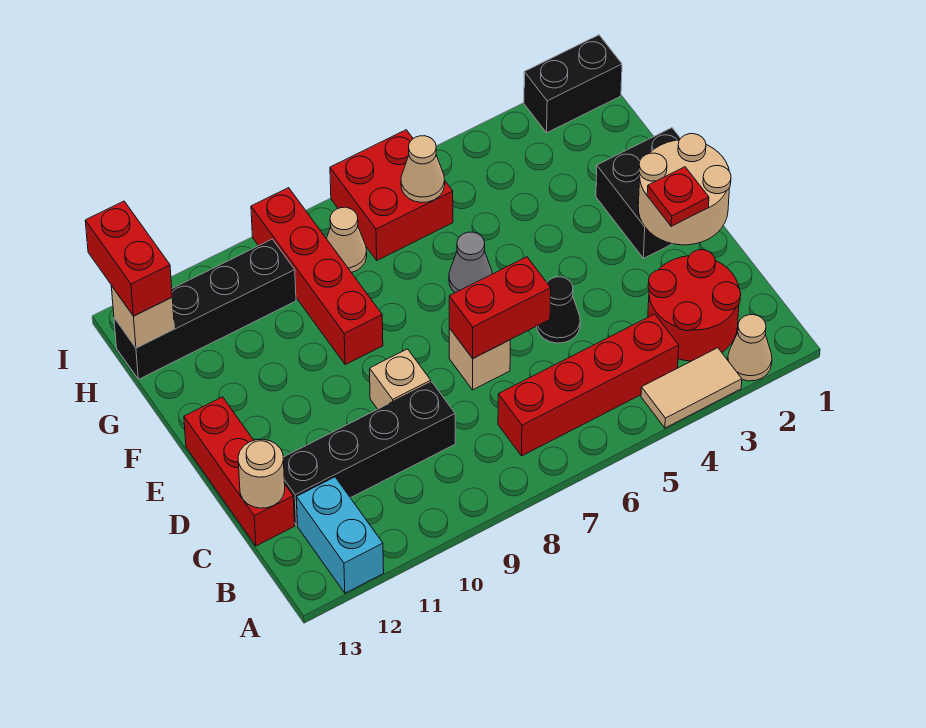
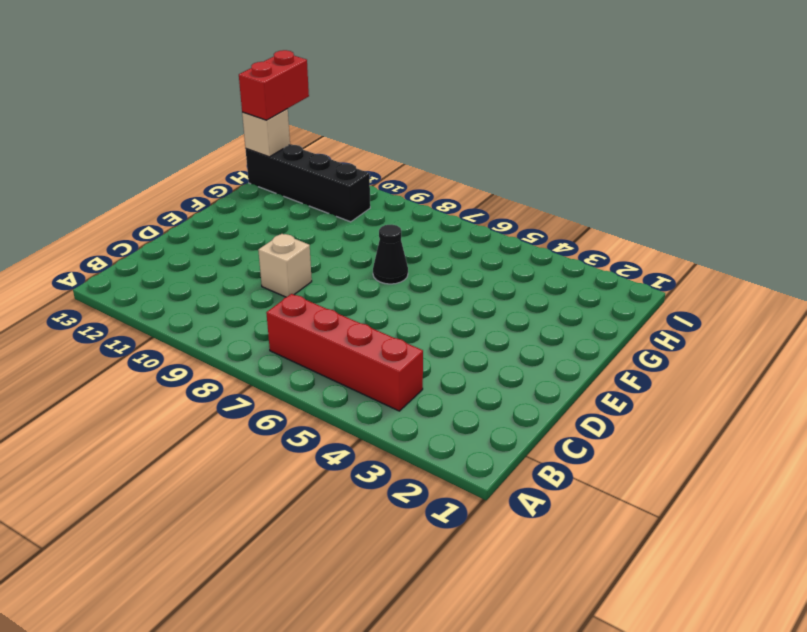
black cone F7 level 1 -> black cone D5 level 1
none -> tan cone A2 level 1
none -> tan tile A3:A4 level 1
none -> cyan brick A12:B12 level 1

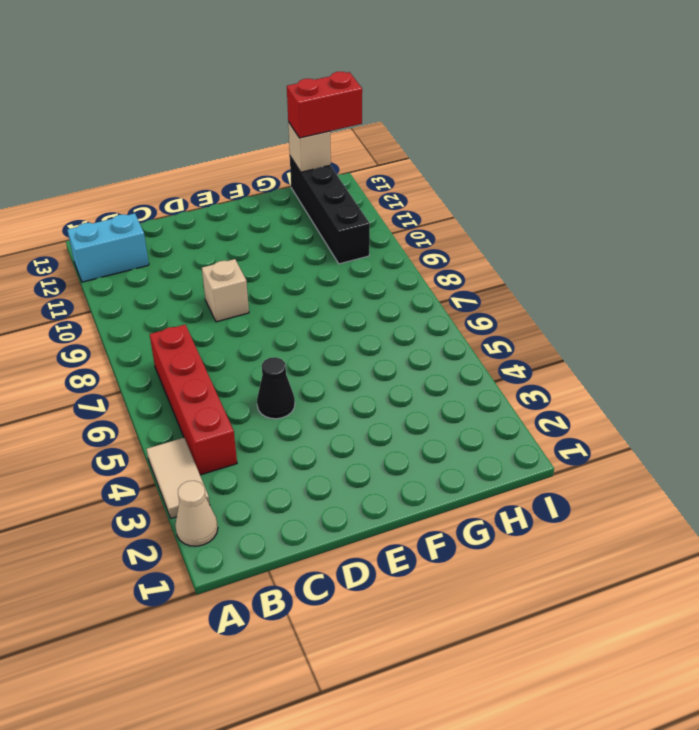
none -> red round brick B2:C3 level 1
none -> black brick C9:C12 level 1
none -> red brick C13:E13 level 1

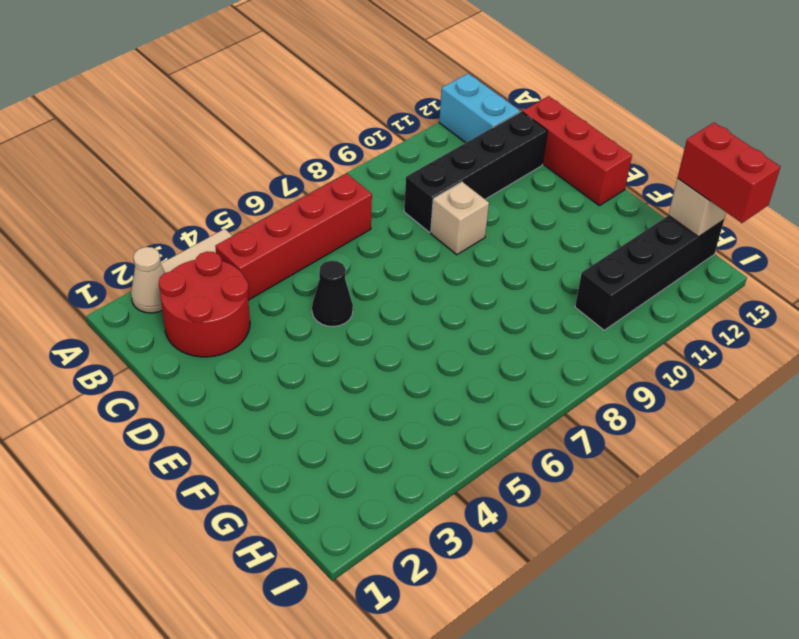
none -> tan brick D7 level 1
none -> black brick E1:F2 level 1
none -> grey cone F6 level 1

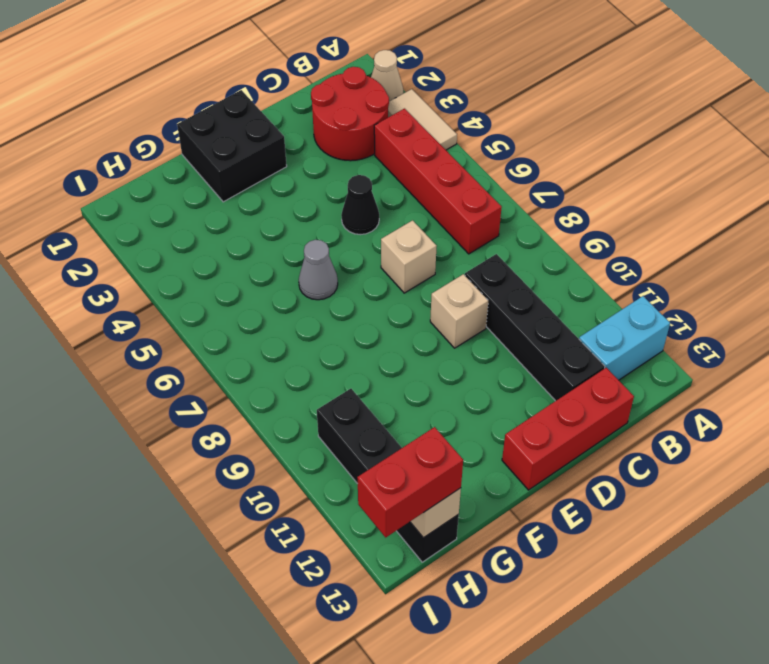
none -> red brick F9:I9 level 1
none -> red brick H6:I7 level 1
none -> tan cone H8 level 1

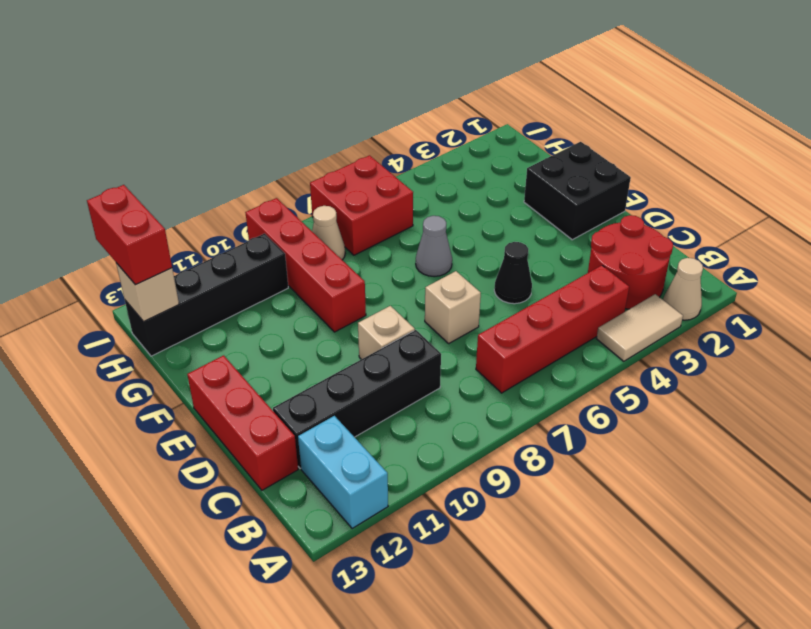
none -> black brick I1:I2 level 1
none -> tan round brick C13 level 2
none -> tan round brick D1:E2 level 2

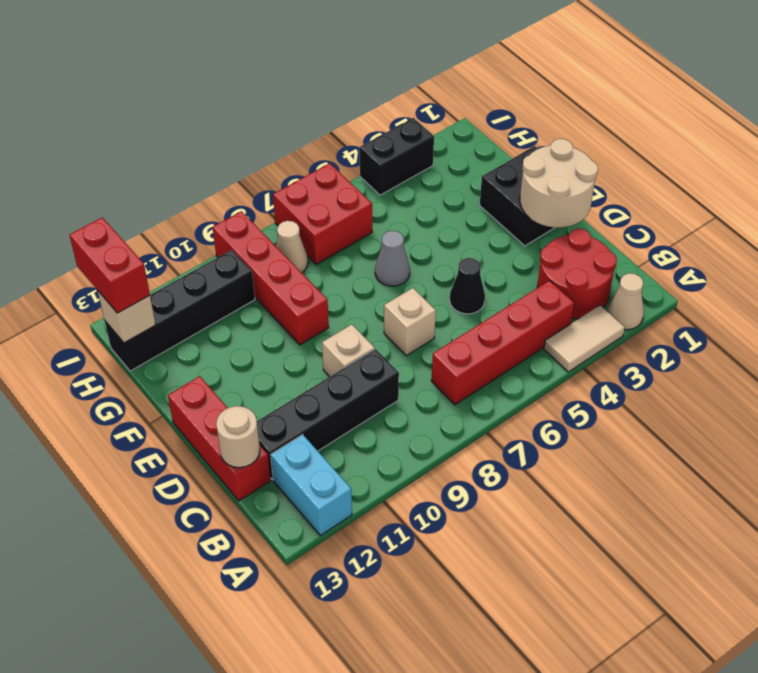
black brick I3:I4 level 1 -> black brick I1:I2 level 1
none -> red brick D6:D7 level 2
none -> tan cone H6 level 2
none -> red plate D2 level 3

